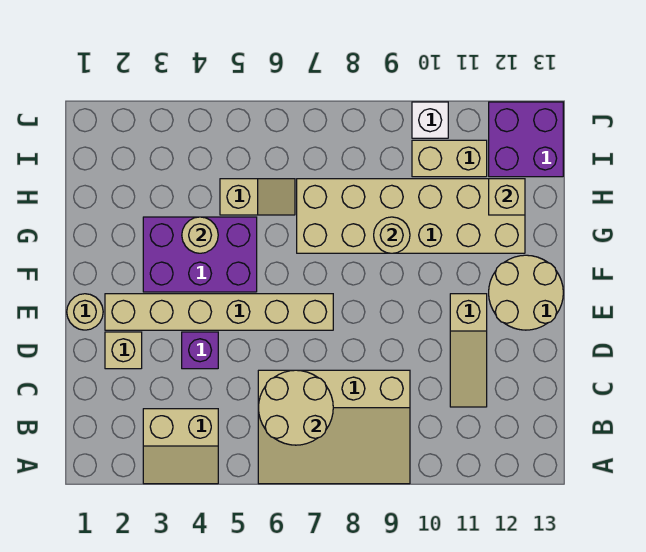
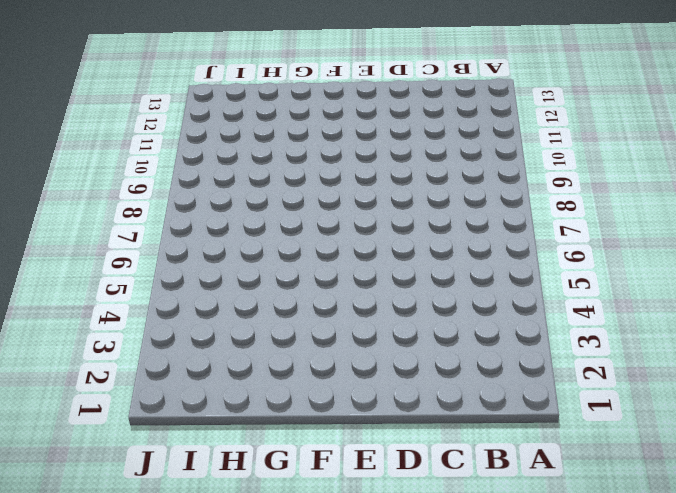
none -> tan slope A3:B4 level 1 top B
none -> tan slope A6:C9 level 1 top C
none -> tan slope C11:E11 level 1 top E

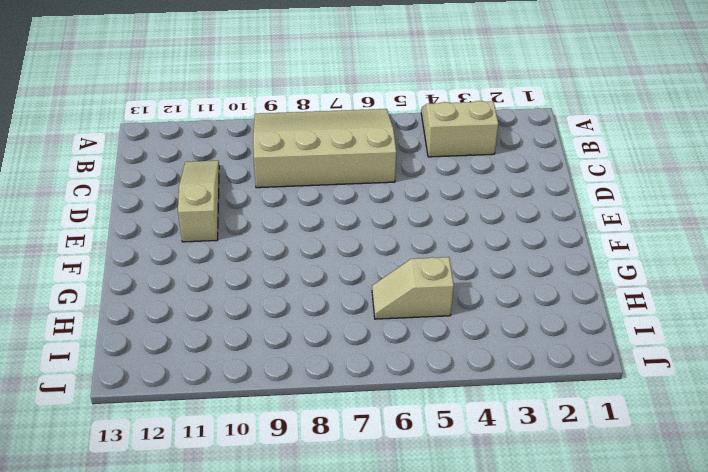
none -> tan brick D2 level 1
none -> purple brick D4 level 1
none -> tan round brick E1 level 1

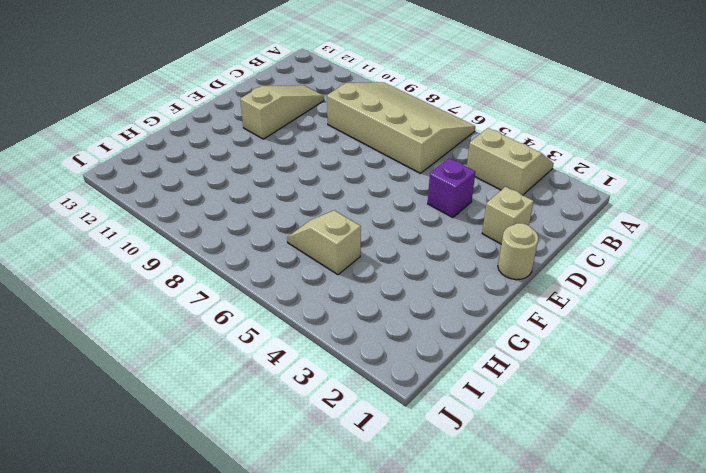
none -> tan brick E2:E7 level 1
none -> tan round brick E12:F13 level 1
none -> purple brick F3:G5 level 1

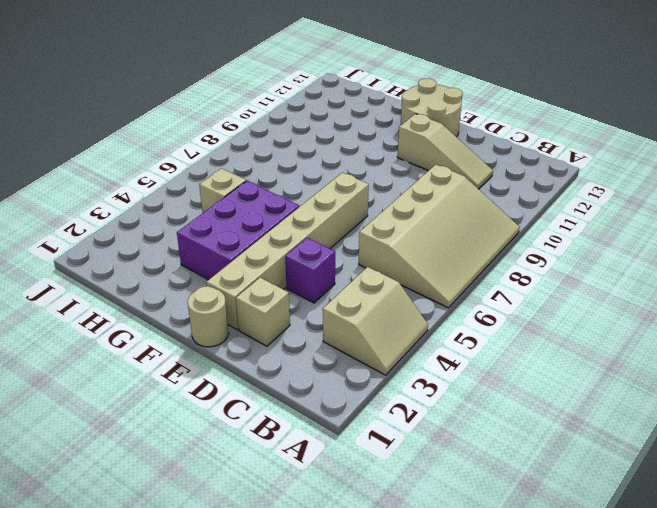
none -> tan brick G7:H12 level 1
none -> tan brick I10:I11 level 1
none -> purple brick I12:J13 level 1

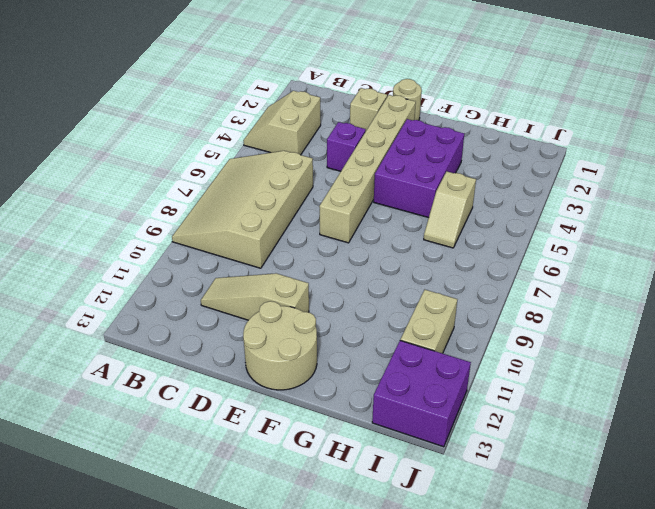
none -> tan brick G7:H12 level 1
none -> white brick J10 level 1
none -> tan round brick B6:C7 level 2

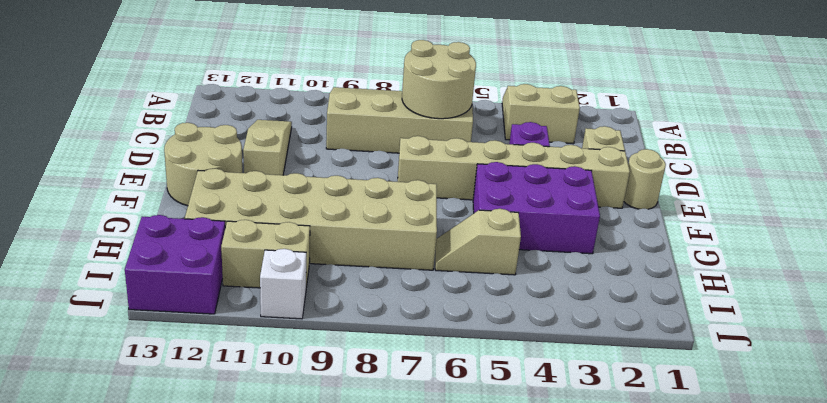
none -> tan round brick G4 level 2
none -> tan round brick G9 level 2
none -> tan brick H12 level 2

